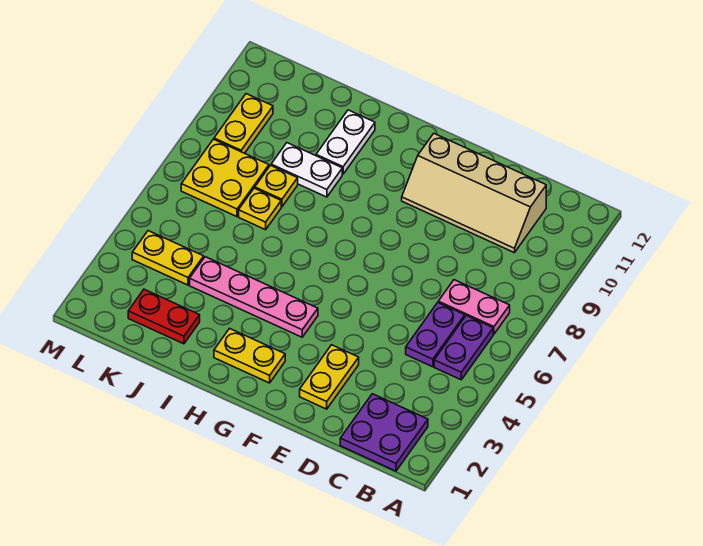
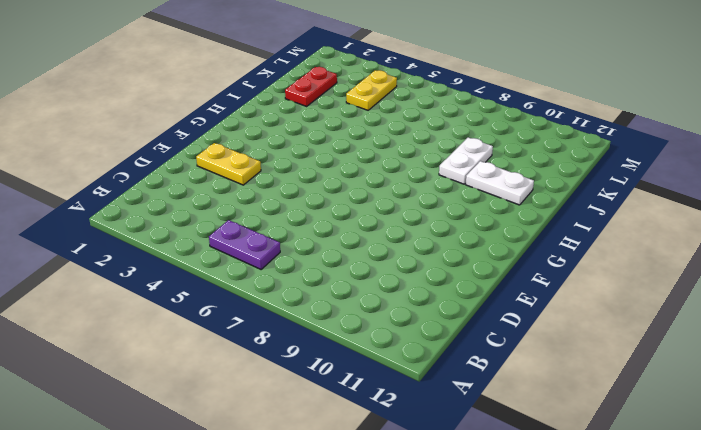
none -> purple plate B1:C2 level 1
none -> pink plate B7:C7 level 1
none -> purple plate C5:C6 level 1

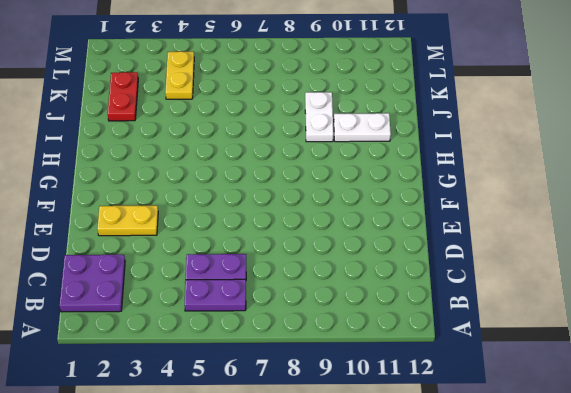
none -> pink plate B7:C7 level 1
none -> tan slope C10:F11 level 1 top 11
none -> yellow plate G2:H2 level 1

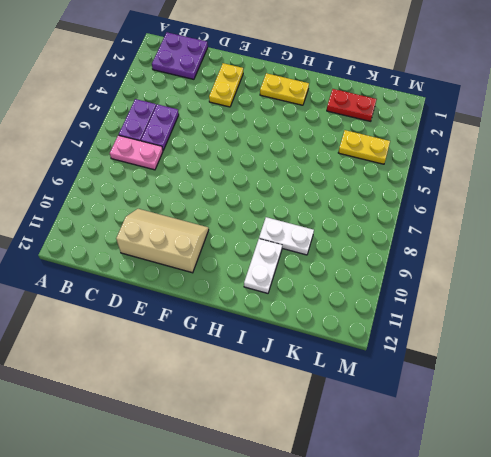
tan slope D10:F11 level 1 top 11 -> tan slope C10:F11 level 1 top 11
none -> pink plate G4:J4 level 1
none -> yellow plate J7 level 1
none -> yellow plate J8 level 1

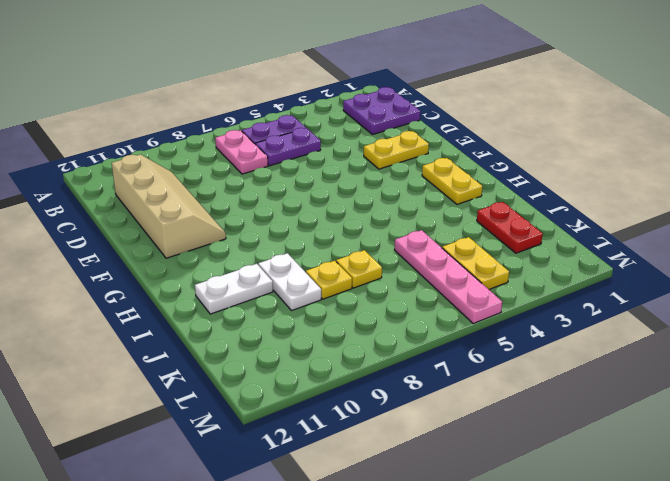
pink plate J5:M5 level 1 -> pink plate G4:J4 level 1
none -> yellow plate K7:L8 level 1
none -> yellow plate L9:L10 level 1

